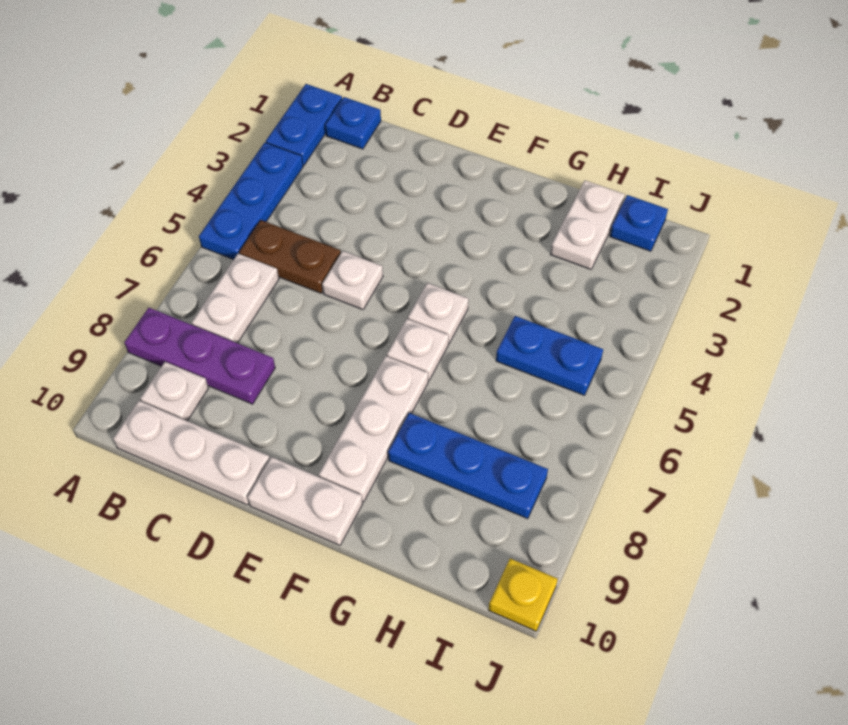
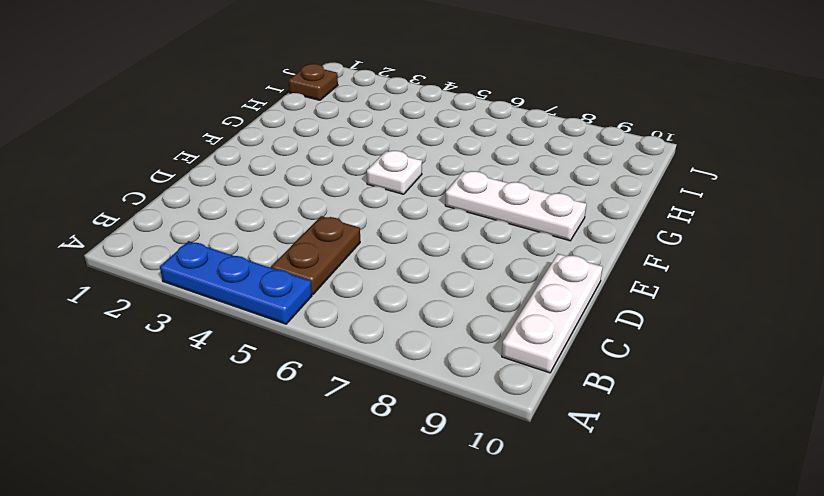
brown plate I1 level 1 -> blue plate I1 level 1
none -> blue plate A1:A2 level 1
none -> purple plate A8:C8 level 1
none -> blue plate B1 level 1

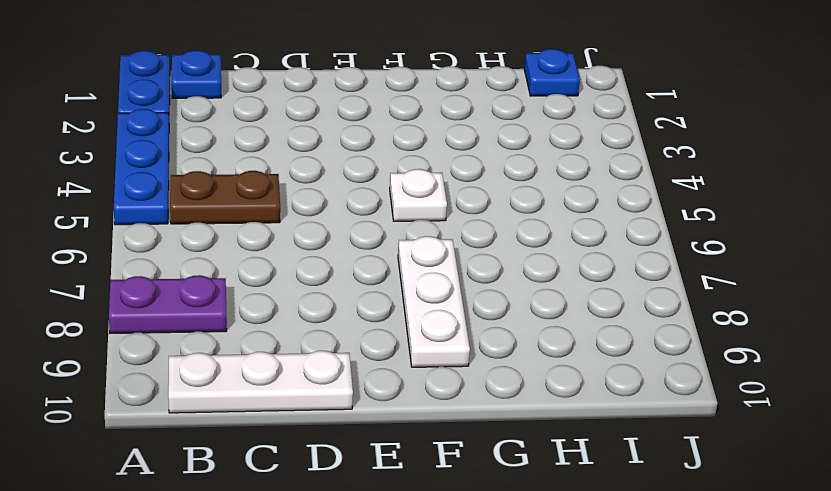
purple plate A8:B8 level 1 -> purple plate A8:C8 level 1
none -> white plate B6:B7 level 1
none -> white plate B9 level 1
none -> white plate D5 level 1

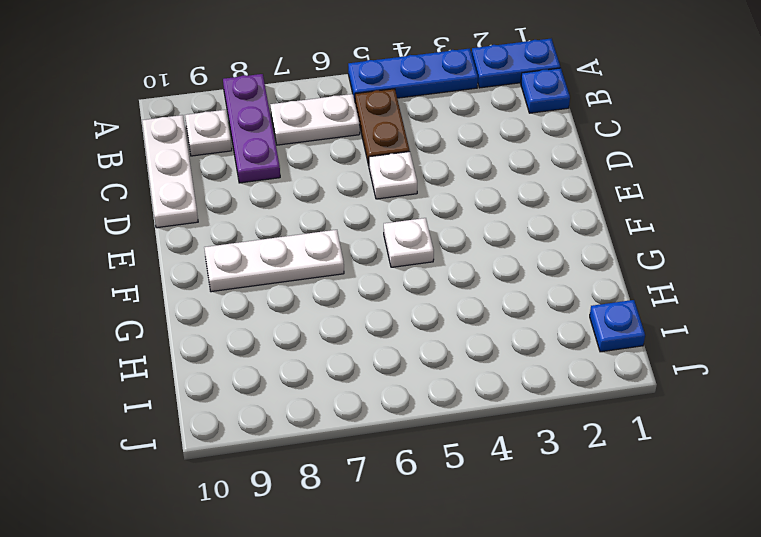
none -> white plate E10:F10 level 1
none -> white plate F6 level 1
none -> blue plate G8:I8 level 1

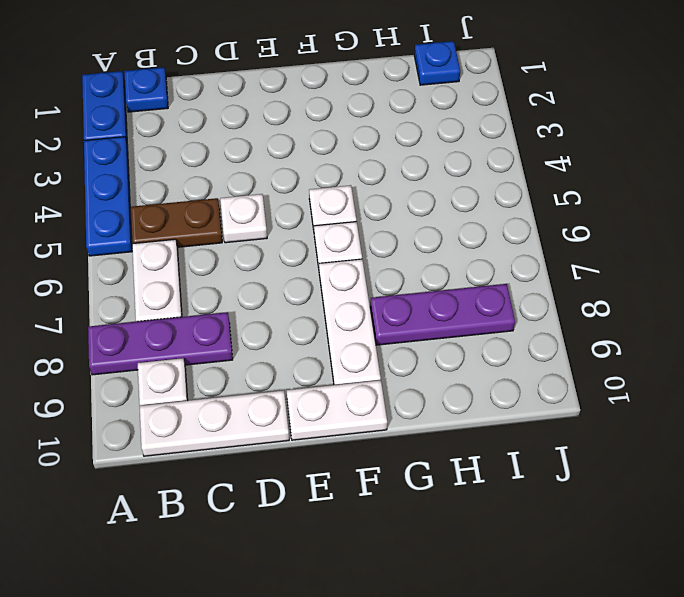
purple plate G8:I8 level 1 -> blue plate G8:I8 level 1
none -> white plate H1:H2 level 1
none -> blue plate H5:I5 level 1
none -> yellow plate J10 level 1

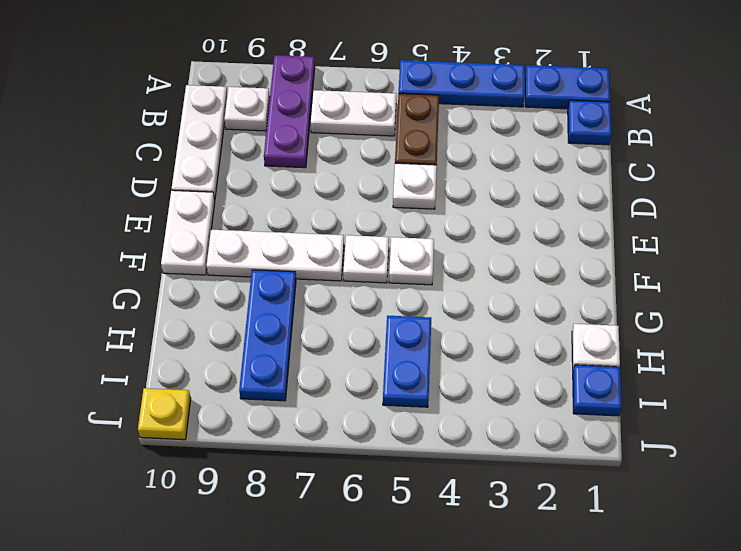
white plate H1 level 1 -> white plate H1:H2 level 1

